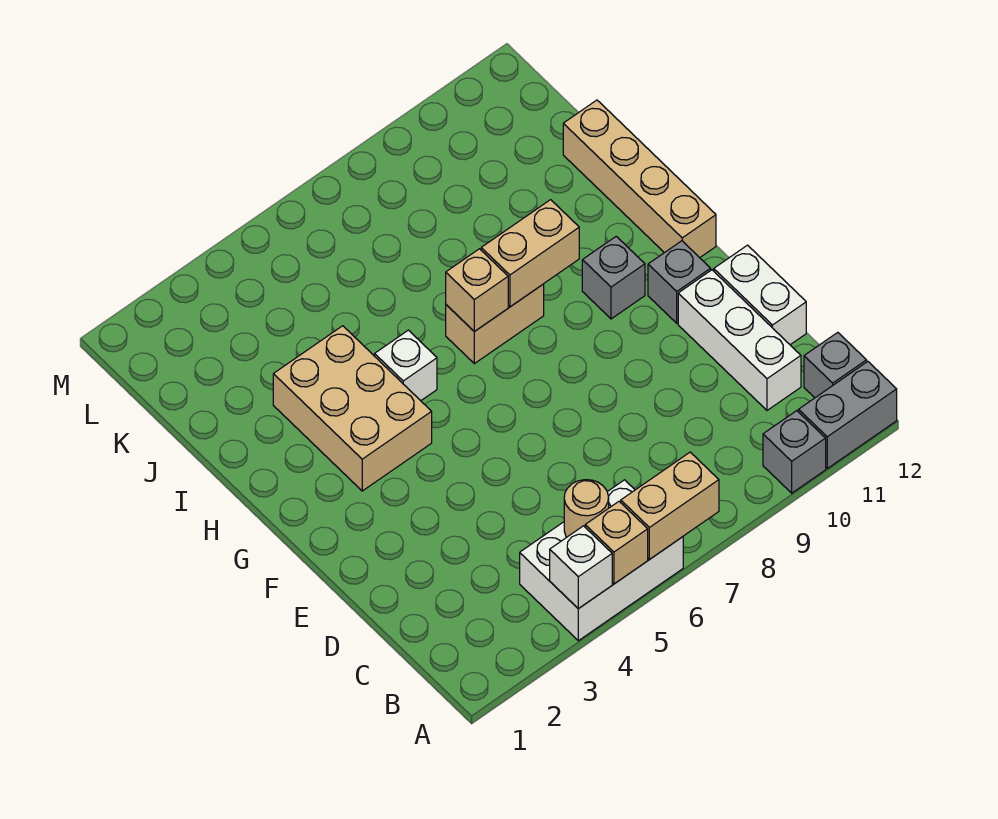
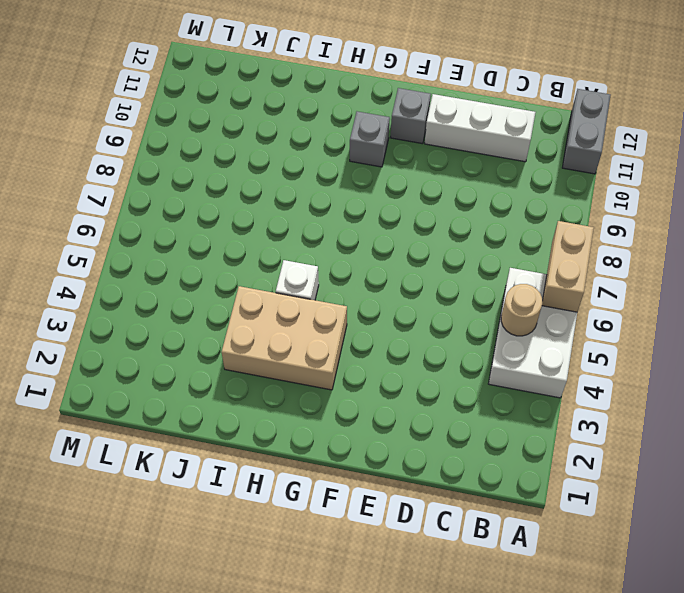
none -> grey brick A10 level 1
none -> grey brick B12 level 1
none -> white brick D12:E12 level 1

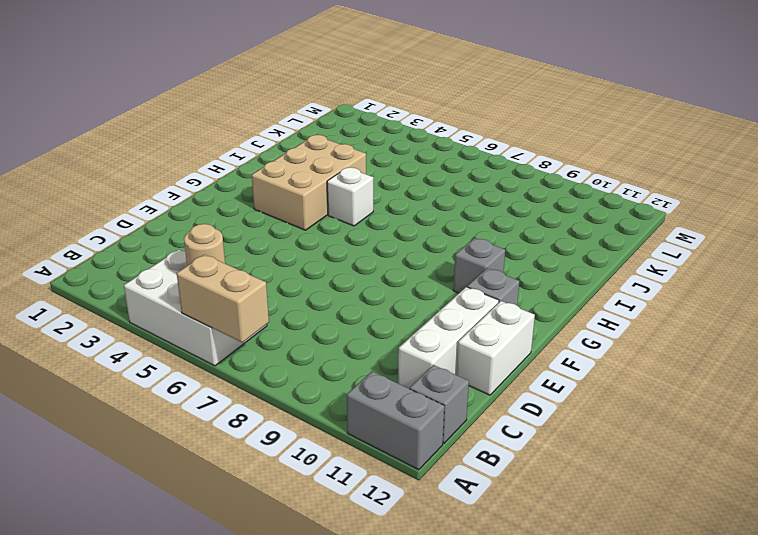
none -> grey brick A10 level 1
none -> tan brick G12:J12 level 1
none -> tan brick H7:H8 level 1

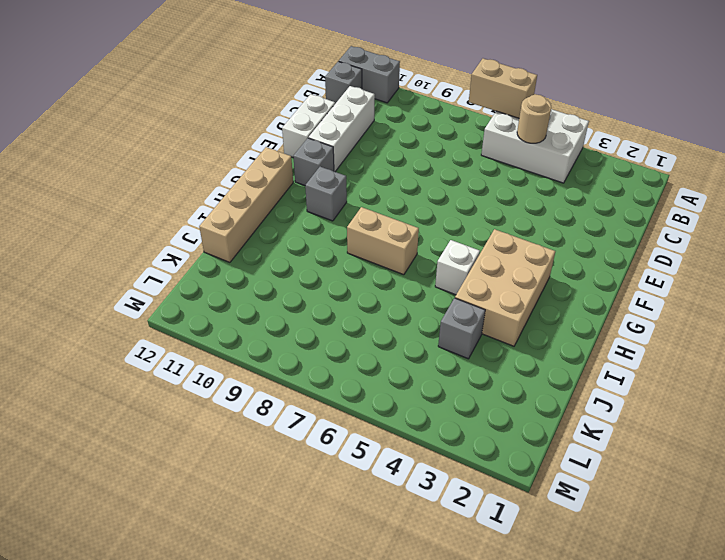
grey brick J4 level 1 -> grey brick A10 level 1
none -> white brick A4 level 2
none -> tan brick A5 level 2
none -> tan brick H7 level 2

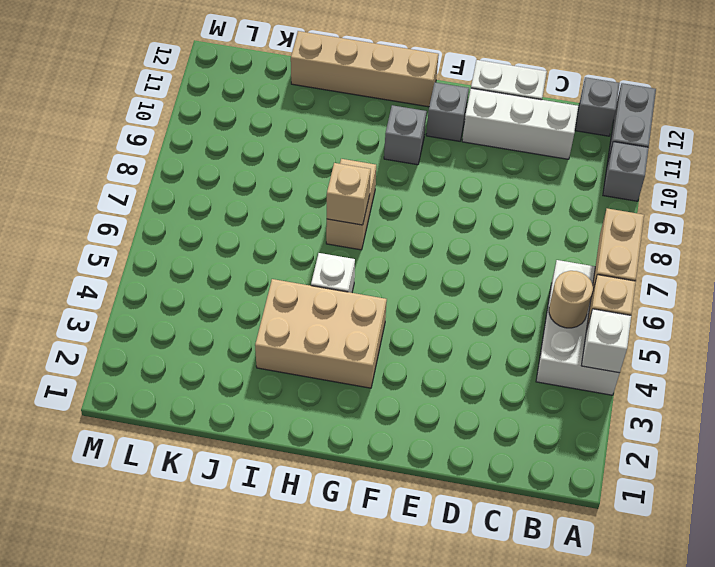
none -> tan brick H8:H9 level 2

